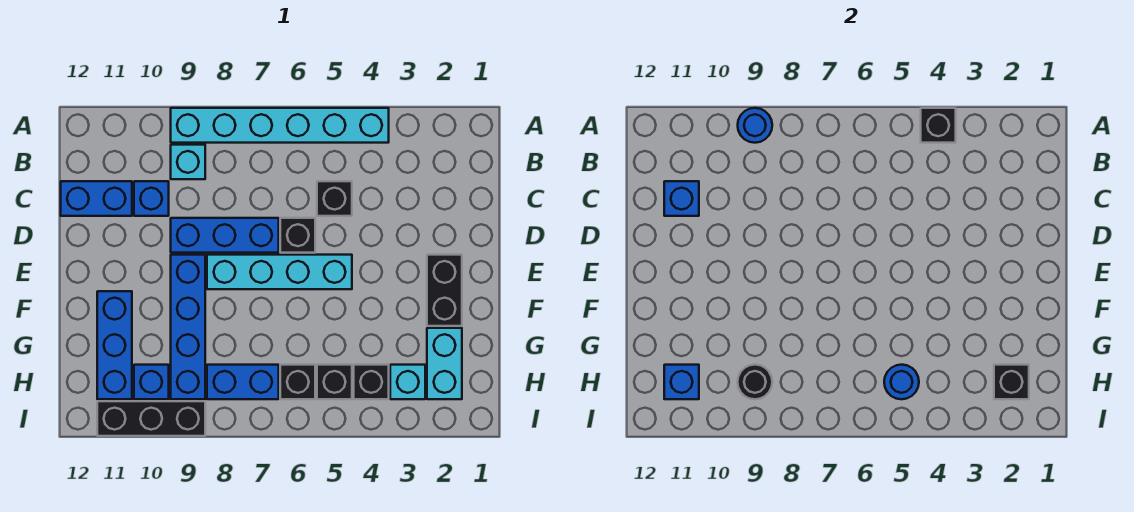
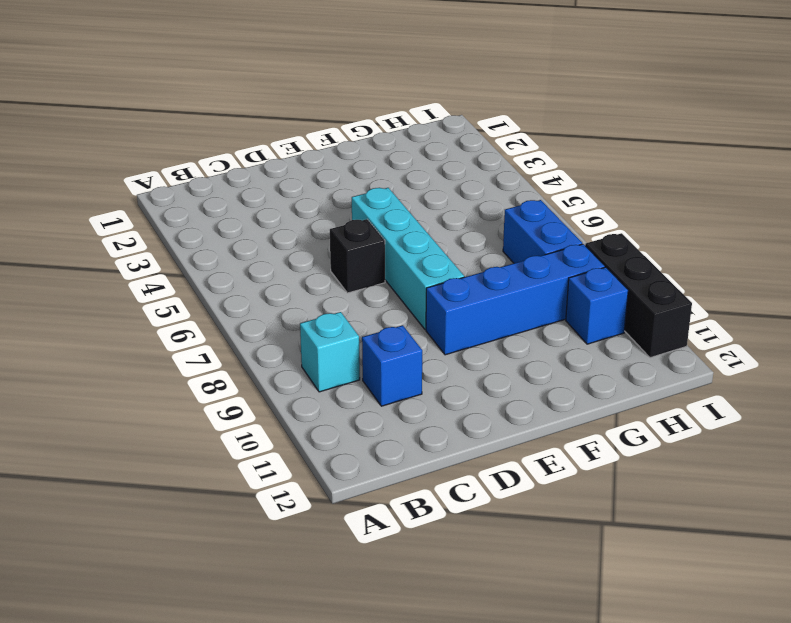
none -> cyan brick A4:A9 level 1
none -> black brick C5 level 1
none -> blue brick C11:C12 level 1

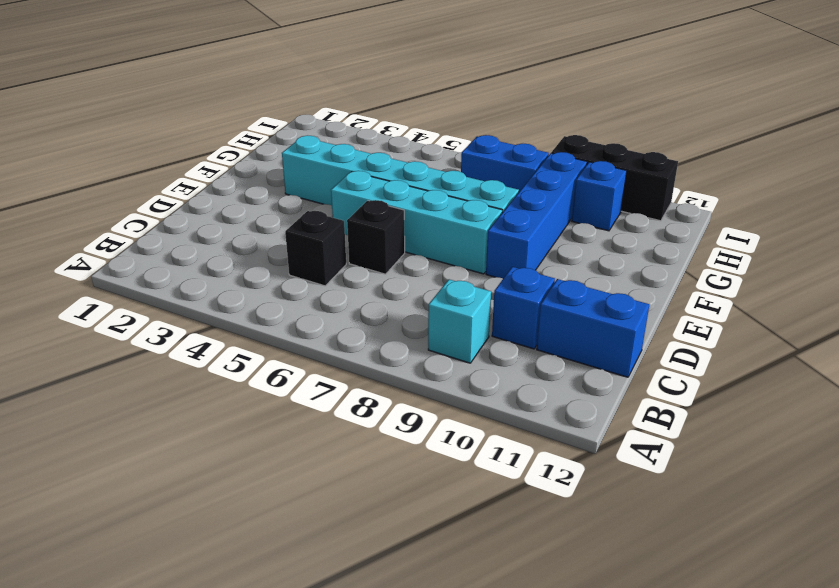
cyan brick F3:F8 level 1 -> cyan brick A4:A9 level 1
none -> blue brick D7:D9 level 1
none -> black brick E2:F2 level 1
none -> blue brick F11:H11 level 1

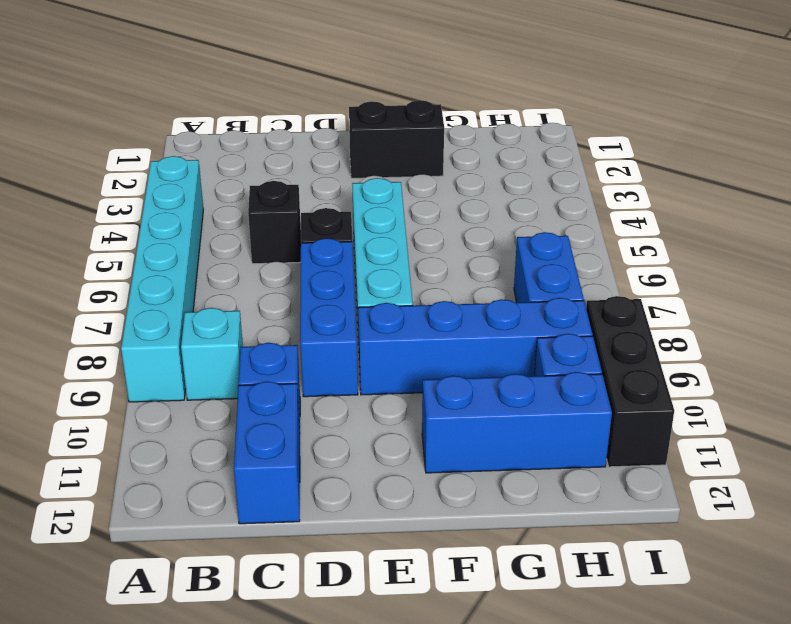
none -> cyan brick G2:H2 level 1
none -> cyan brick H3 level 1
none -> black brick H4 level 1

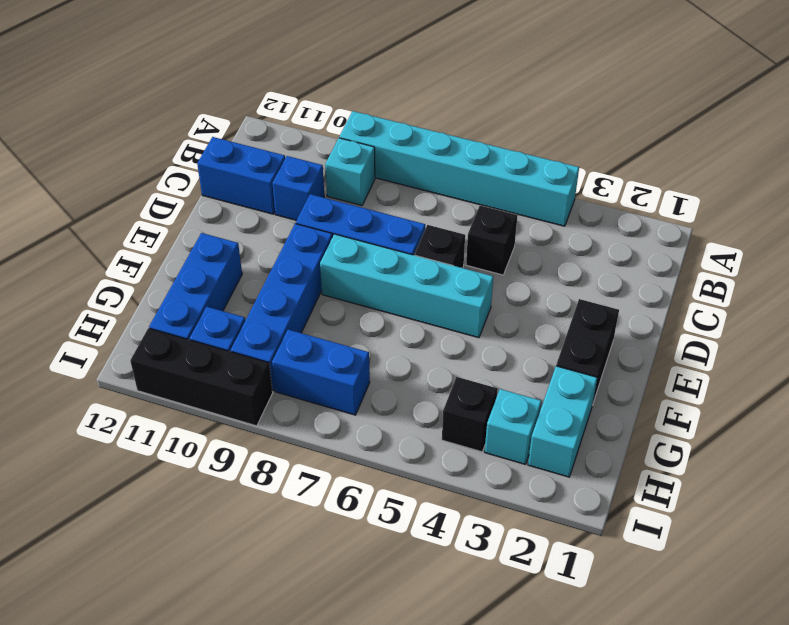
none -> black brick H5 level 1
none -> black brick H6 level 1
none -> black brick A4 level 2

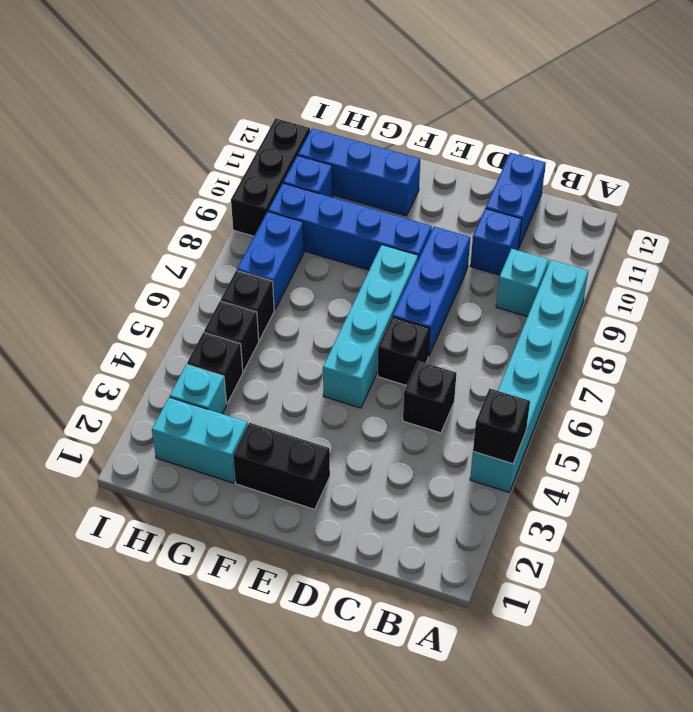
none -> blue round brick A9 level 2
none -> blue brick C11 level 2
none -> black brick H2 level 2

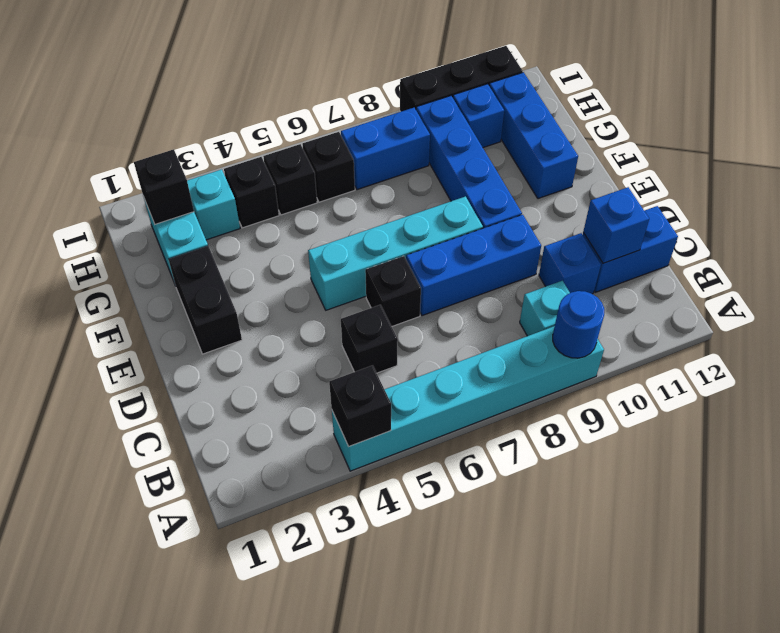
none -> blue round brick H5 level 2
none -> black round brick H9 level 2
none -> blue brick H11 level 2

